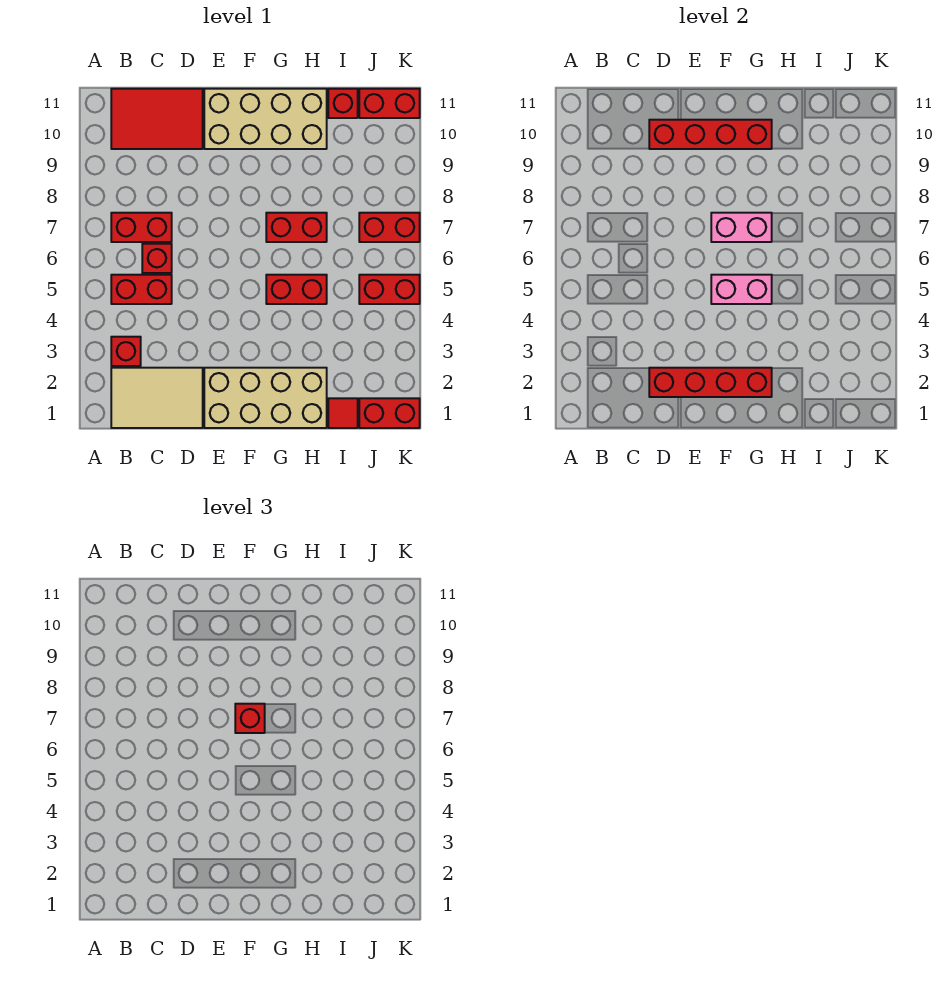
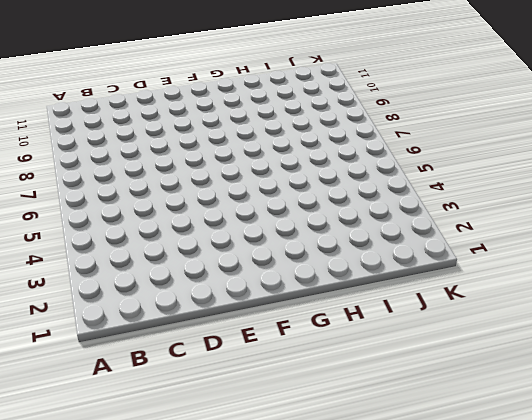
none -> tan tile B1:D2 level 1
none -> red brick B3 level 1
none -> red brick B5:C5 level 1

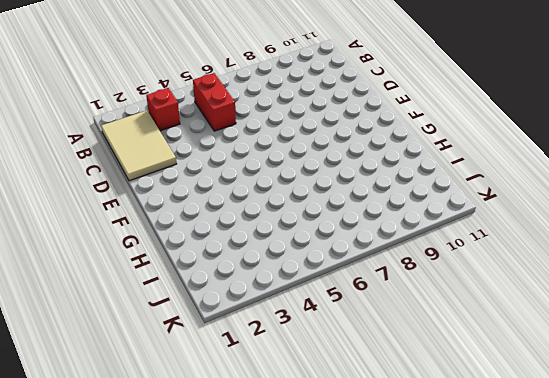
none -> red brick B7:C7 level 1
none -> red tile B10:D11 level 1
none -> red brick C6 level 1

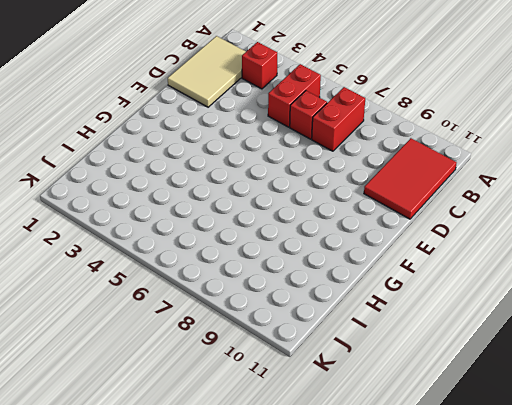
none -> tan brick E1:H2 level 1
none -> tan brick E10:H11 level 1
none -> red brick G5:H5 level 1

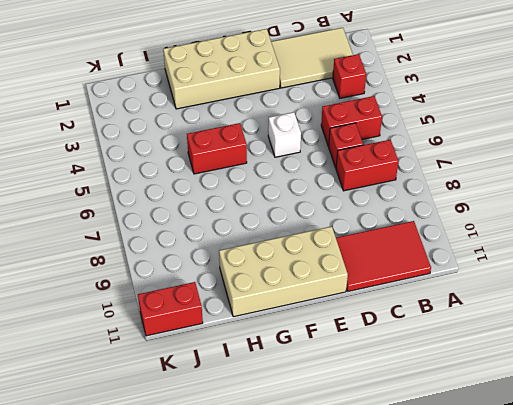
white brick E5 level 1 -> none
none -> red brick G7:H7 level 1
none -> red tile I1 level 1
none -> red brick I11 level 1

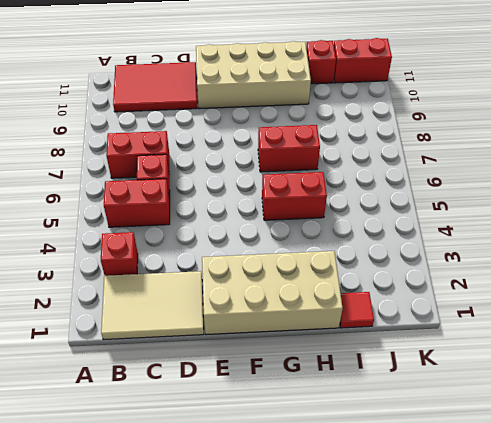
none -> red brick J1:K1 level 1
none -> red brick J5:K5 level 1
none -> red brick J7:K7 level 1

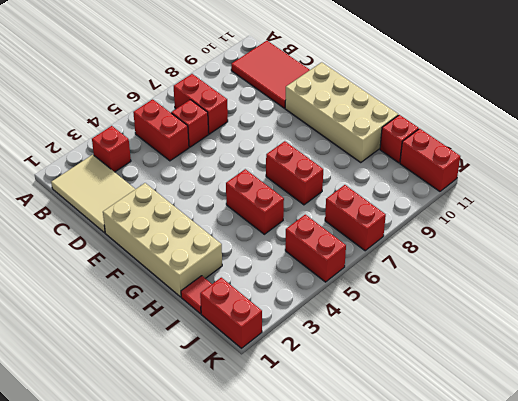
none -> red brick D2:G2 level 2
none -> red brick D10:G10 level 2
none -> pink brick F5:G5 level 2

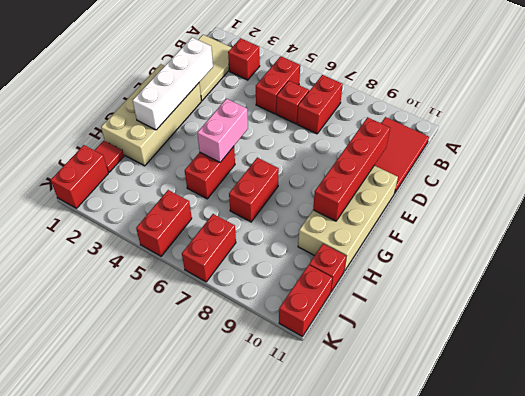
white brick D2:G2 level 2 -> red brick D2:G2 level 2
none -> pink brick F7:G7 level 2
none -> red brick F7 level 3

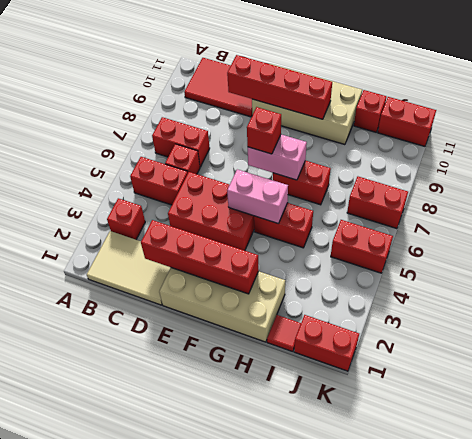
red brick D4:F5 level 1 -> none

